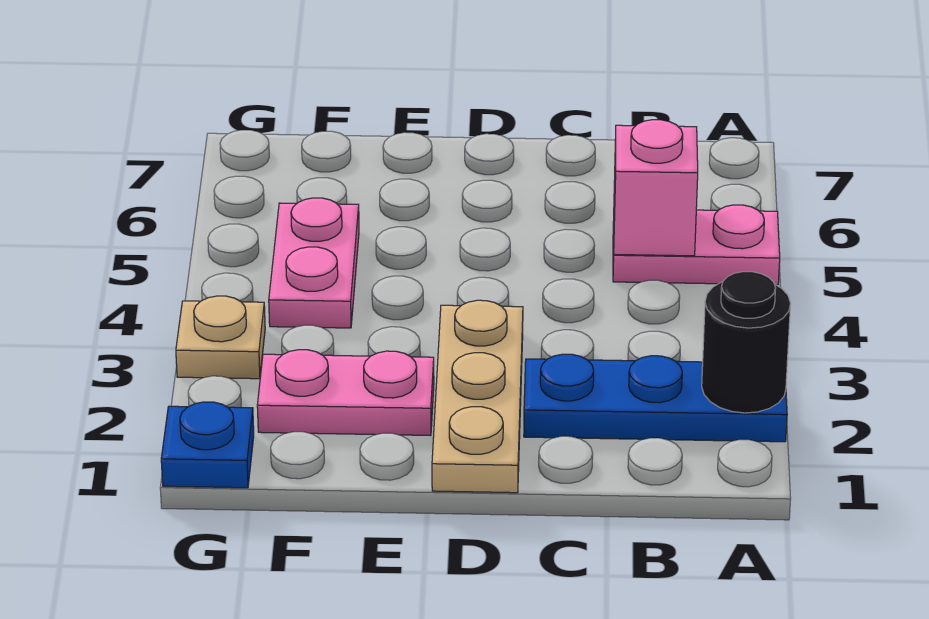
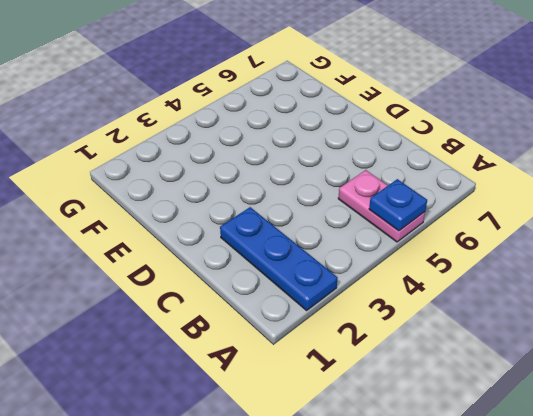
blue plate A5 level 2 -> blue plate G1 level 1
none -> tan plate D1:D3 level 1
none -> pink plate E2:F2 level 1

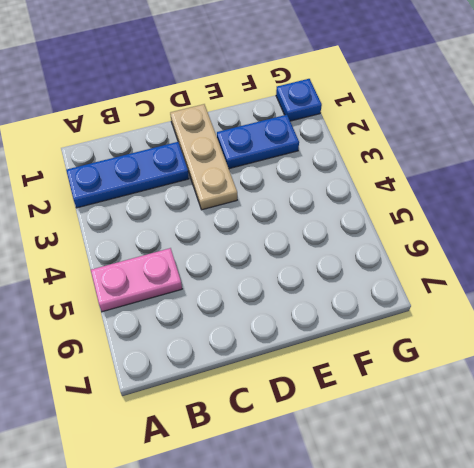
blue plate E2:F2 level 1 -> pink plate E2:F2 level 1
none -> pink plate F4:F5 level 1
none -> tan plate G3 level 1

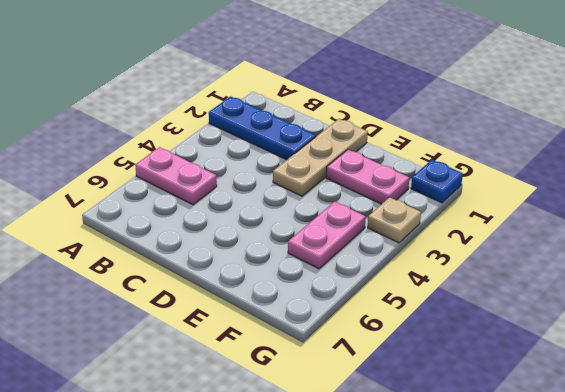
none -> black round brick A2 level 2
none -> pink brick B5 level 2

